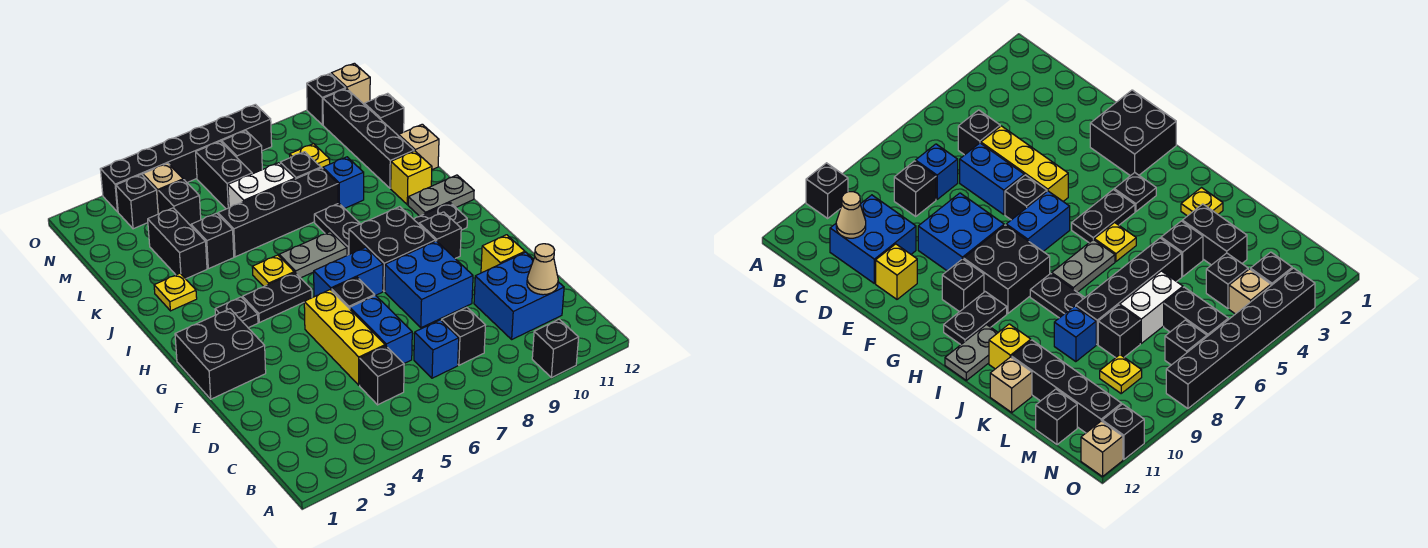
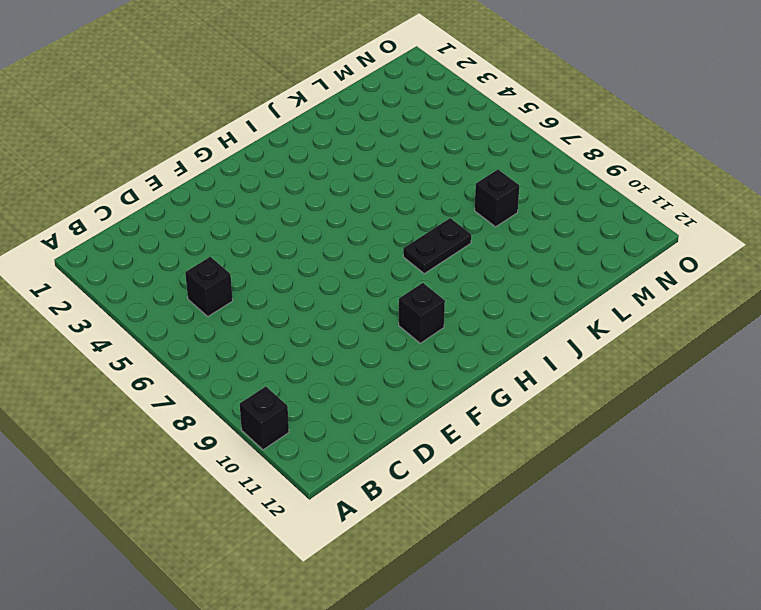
none -> blue brick C7 level 1
none -> black brick C8 level 1
none -> blue brick C10:D11 level 1
none -> yellow brick D5:F5 level 1

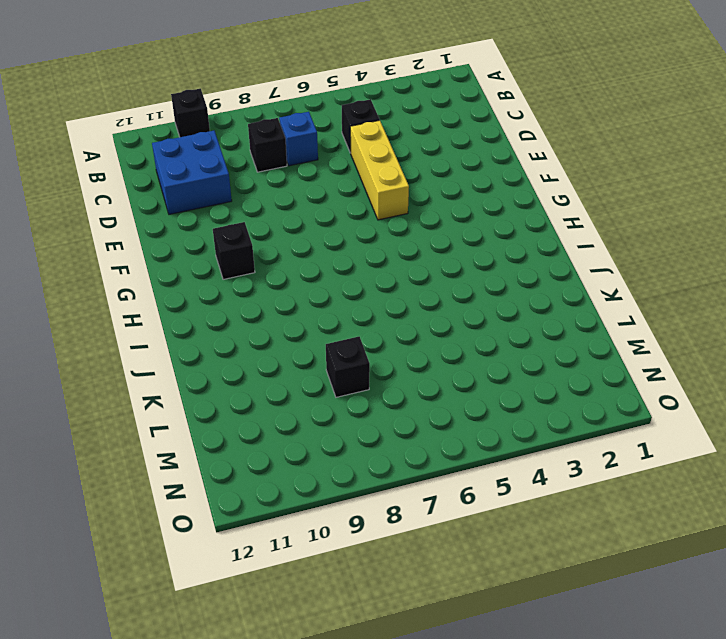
none -> blue brick D6:E6 level 1
none -> blue brick E8:F9 level 1
none -> yellow brick E11 level 1
none -> black brick F1:G2 level 1

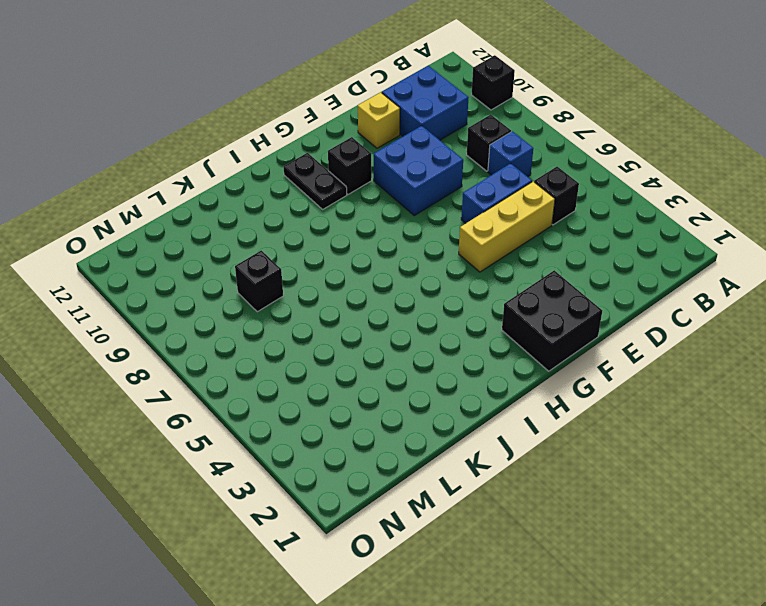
none -> black brick F6 level 1
none -> blue brick G6:G7 level 1
none -> black brick G8:H9 level 1
none -> black plate H3 level 1

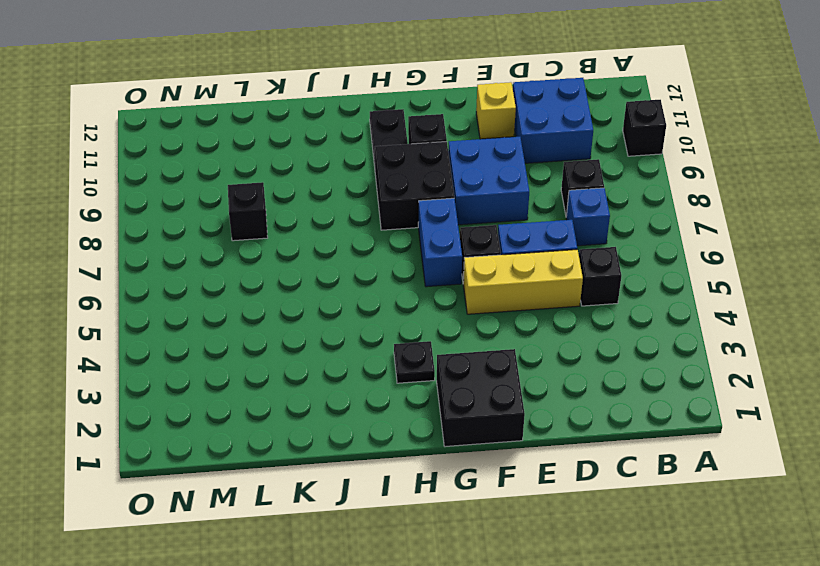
none -> black plate H4:H5 level 1
none -> yellow plate I5 level 1
none -> grey plate I6:I7 level 1
none -> black plate I8:J8 level 1

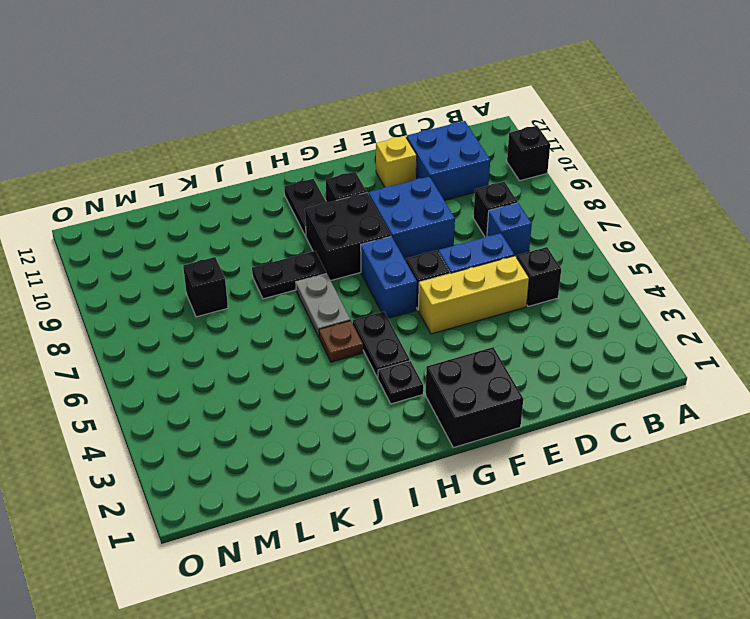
brown plate I5 level 1 -> yellow plate I5 level 1
none -> grey plate I11:I12 level 1
none -> yellow plate J2 level 1
none -> yellow brick J11 level 1
none -> black brick K3:L3 level 1

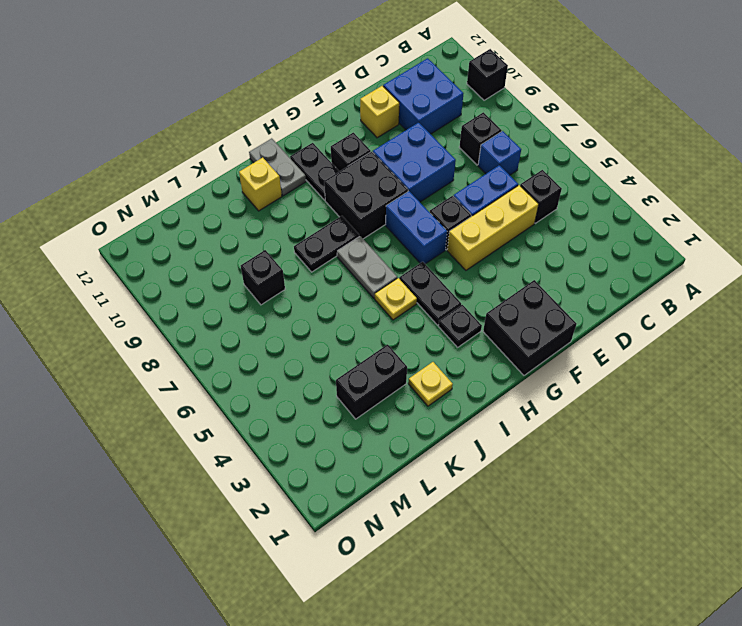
none -> black brick K4 level 1
none -> black brick K5:K8 level 1
none -> blue brick K9 level 1
none -> black brick K11:N11 level 1

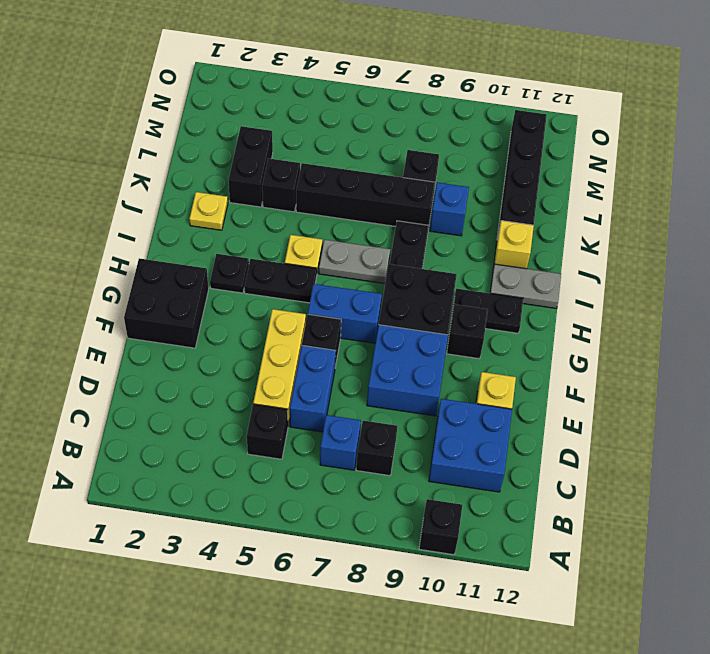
none -> tan brick K12 level 1
none -> white brick L6:L7 level 1
none -> black brick M4 level 1
none -> black brick M6:N6 level 1

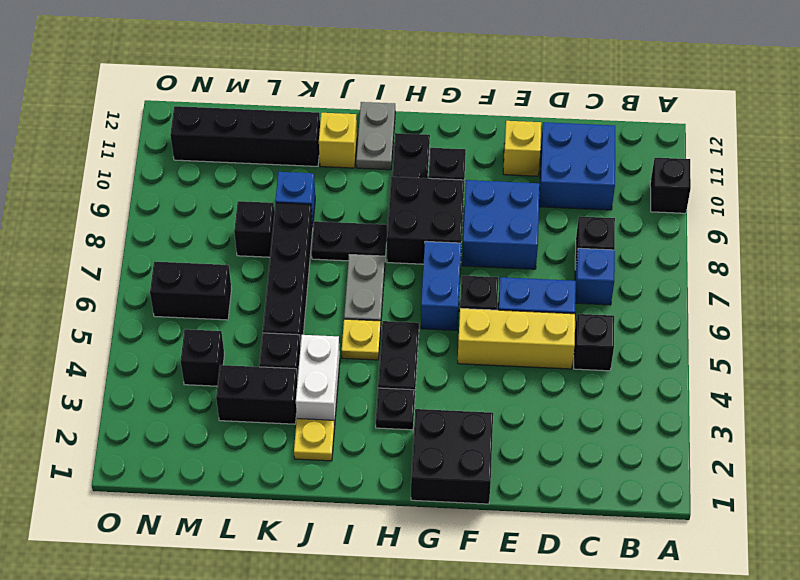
white brick J3:J4 level 1 -> white brick L6:L7 level 1
none -> tan brick K12 level 1
none -> yellow plate M9 level 1
none -> black brick M12 level 1
none -> black brick N3 level 1

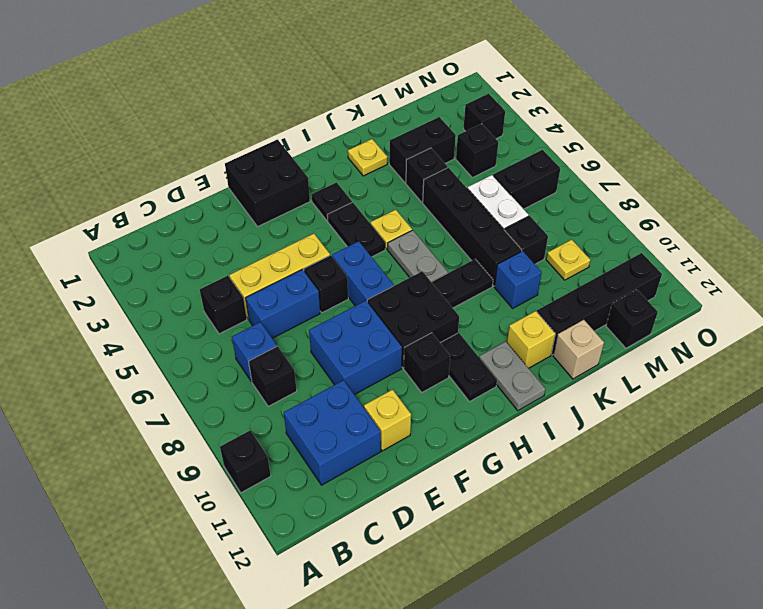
none -> tan brick N4 level 1
none -> black brick N7 level 1
none -> black brick O3:O8 level 1
none -> black brick O11 level 1

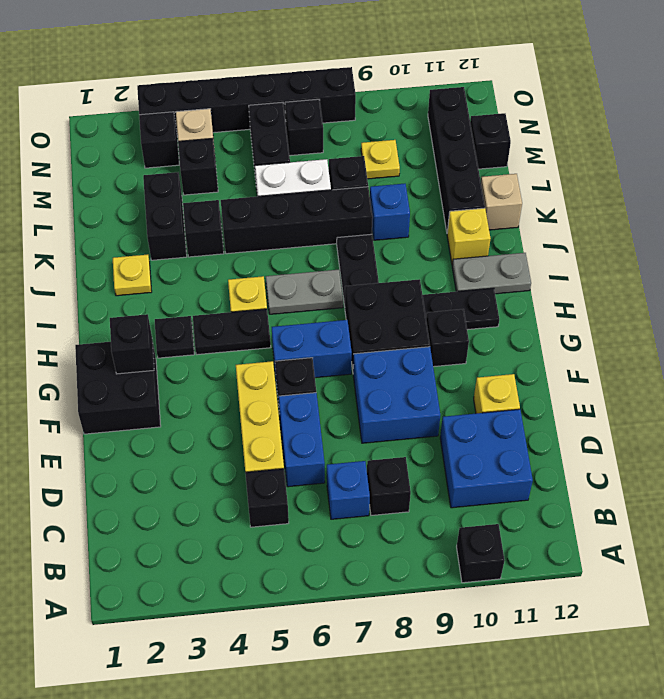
black brick G2 level 2 -> black brick O11 level 1
none -> tan brick O12 level 1
none -> tan cone C11 level 2

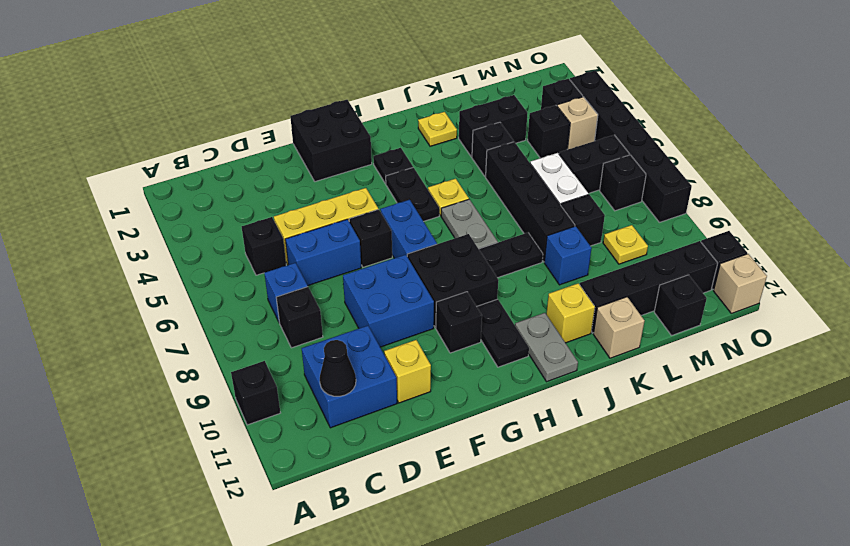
black cone C11 level 2 -> tan cone C11 level 2

